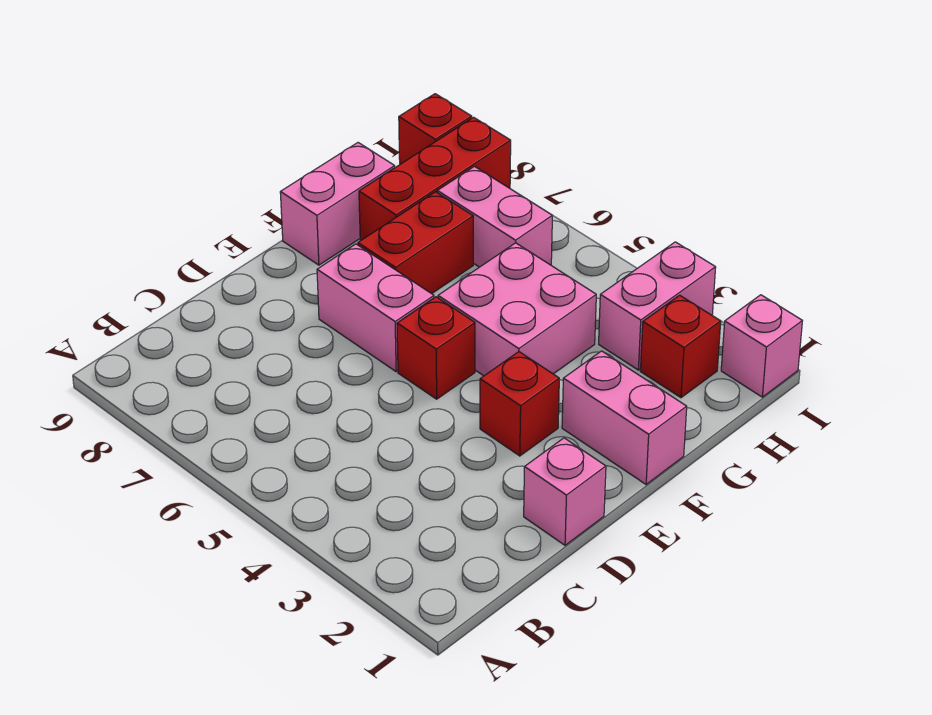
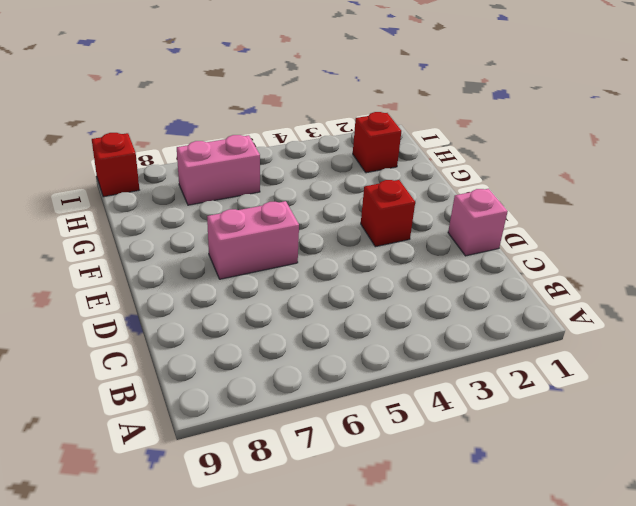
none -> red brick E5 level 1
none -> pink brick F1:F2 level 1
none -> pink brick F4:G5 level 1

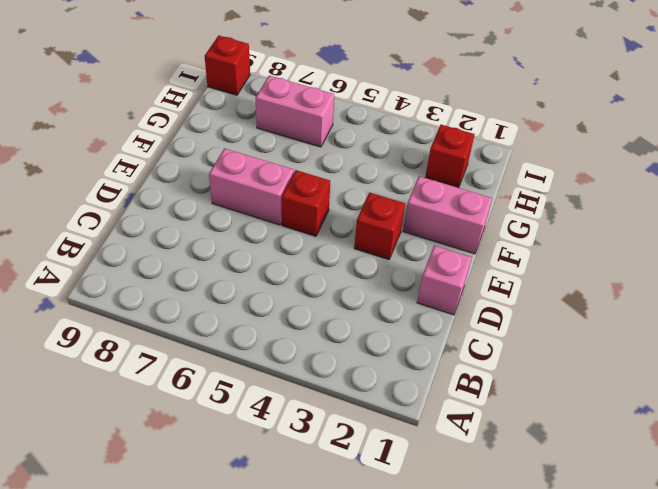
none -> pink brick F4:G5 level 1
none -> red brick F7:G7 level 1
none -> pink brick F9:G9 level 1

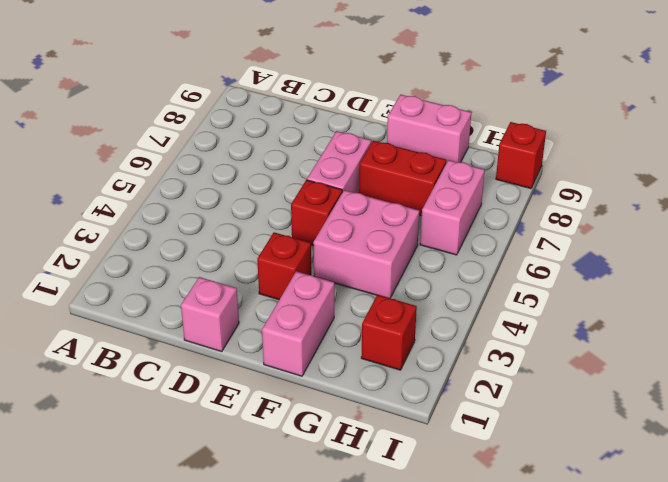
none -> red brick G8:I8 level 1
none -> pink brick H3:I3 level 1
none -> pink brick I1 level 1

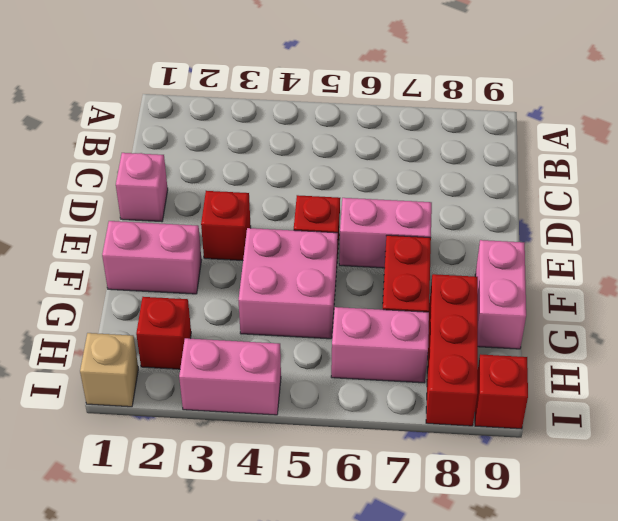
tan brick I1 level 1 -> pink brick I1 level 1
pink brick I3:I4 level 1 -> pink brick H3:I3 level 1

